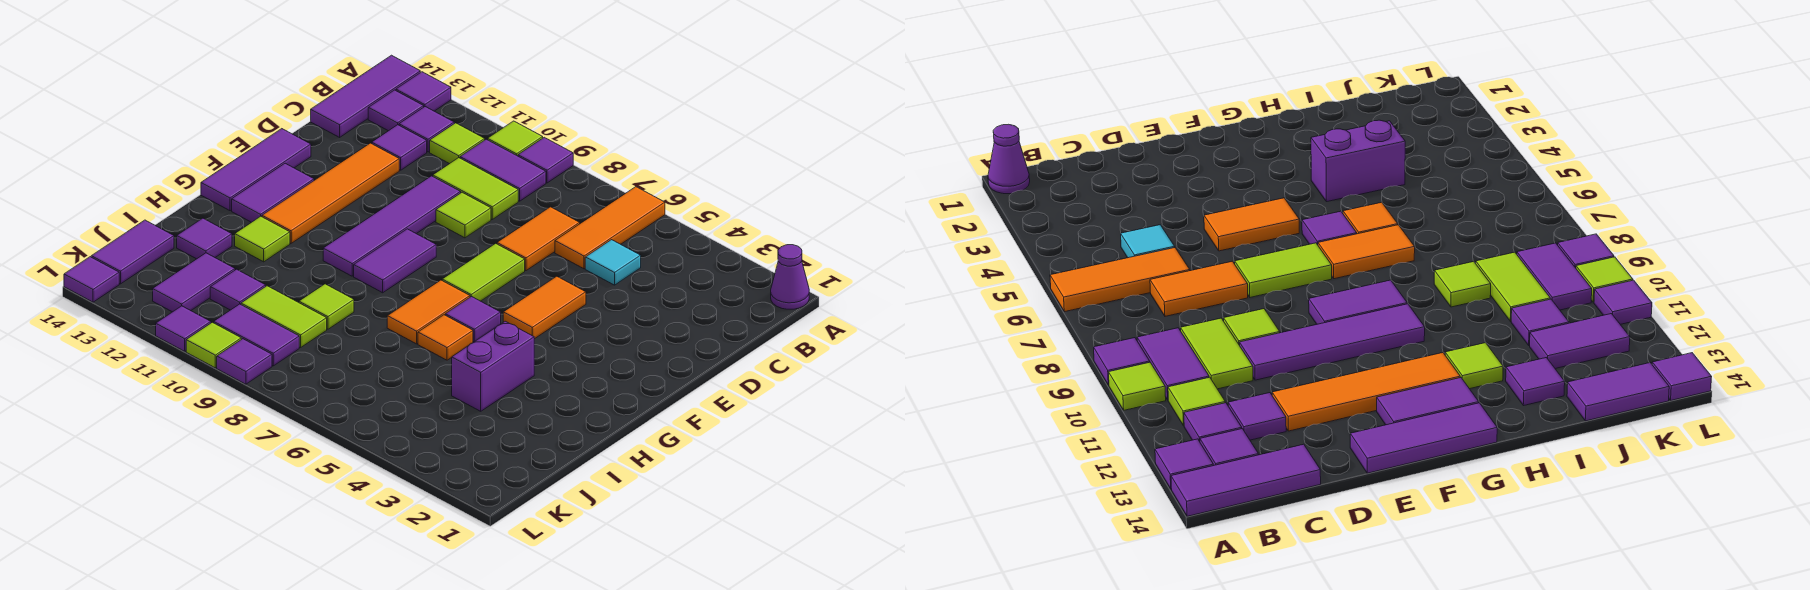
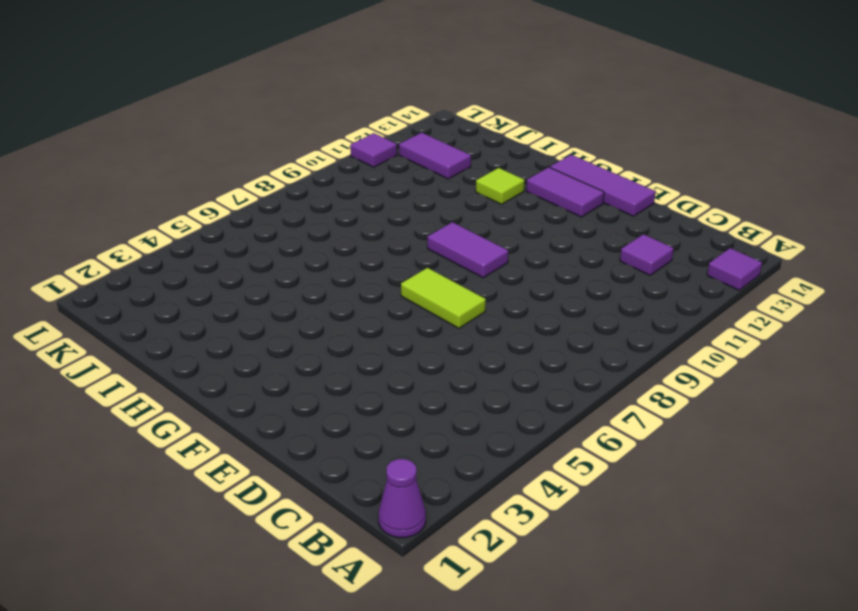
none -> orange tile A6:C6 level 1
none -> purple tile A9 level 1
none -> lime tile A10 level 1
none -> purple tile A14:C14 level 1

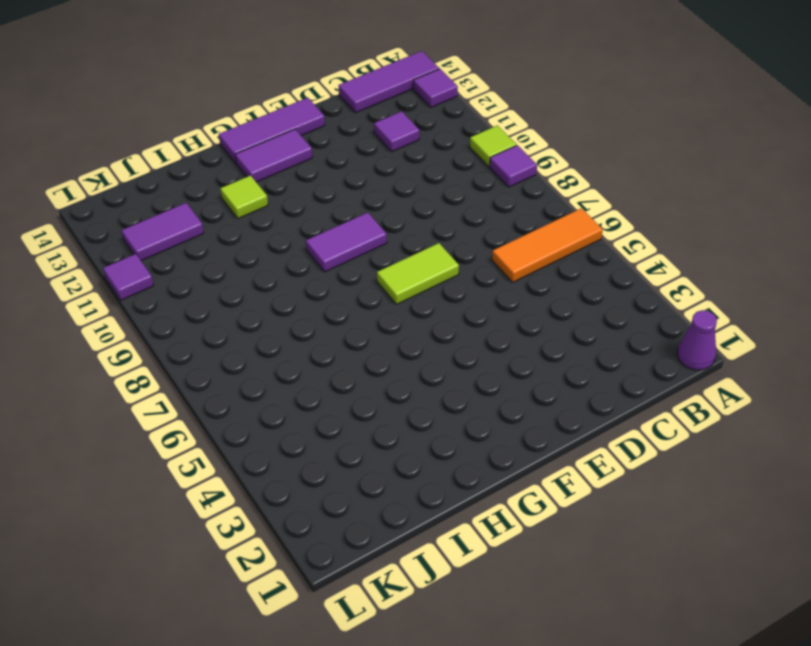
none -> purple tile B9:B10 level 1
none -> lime tile B11 level 1
none -> purple tile B12 level 1
none -> purple tile B13 level 1

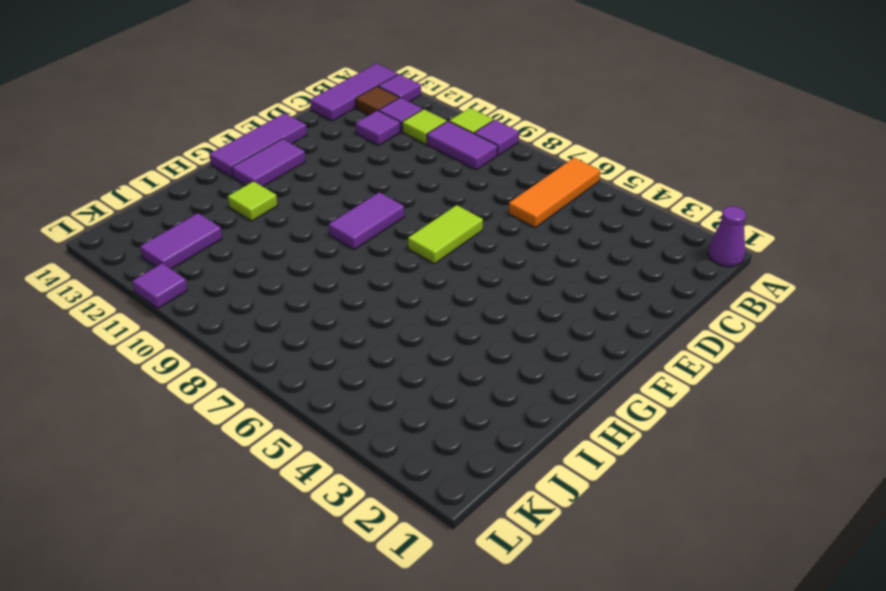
brown tile B13 level 1 -> purple tile B13 level 1
none -> cyan tile C5 level 1
none -> orange tile C7:D7 level 1
none -> lime tile C9:C10 level 1
none -> lime tile D9 level 1

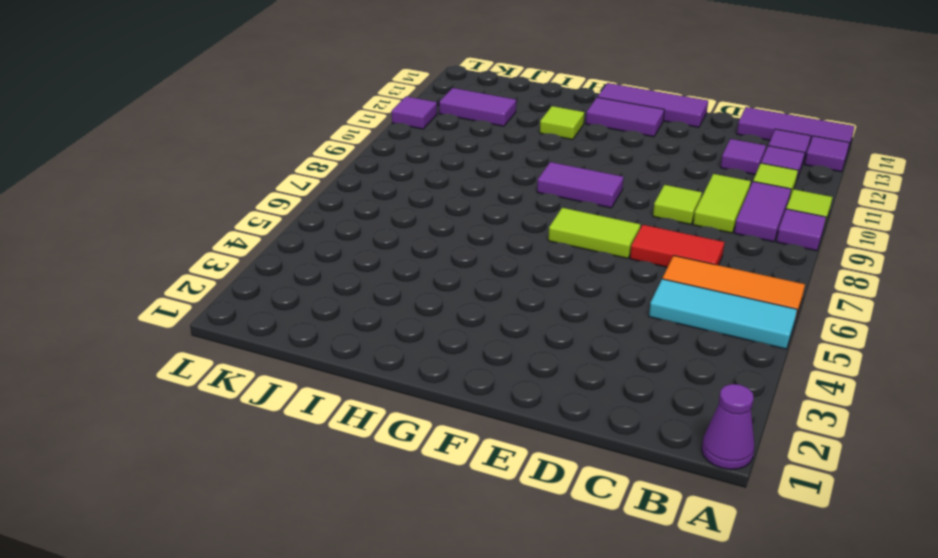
cyan tile A5:C5 level 1 -> cyan tile C5 level 1
red tile C7:D7 level 1 -> orange tile C7:D7 level 1
none -> purple tile D10:G10 level 1
none -> orange tile D12:G12 level 1
none -> orange tile E5:F5 level 1
none -> purple tile G6 level 1

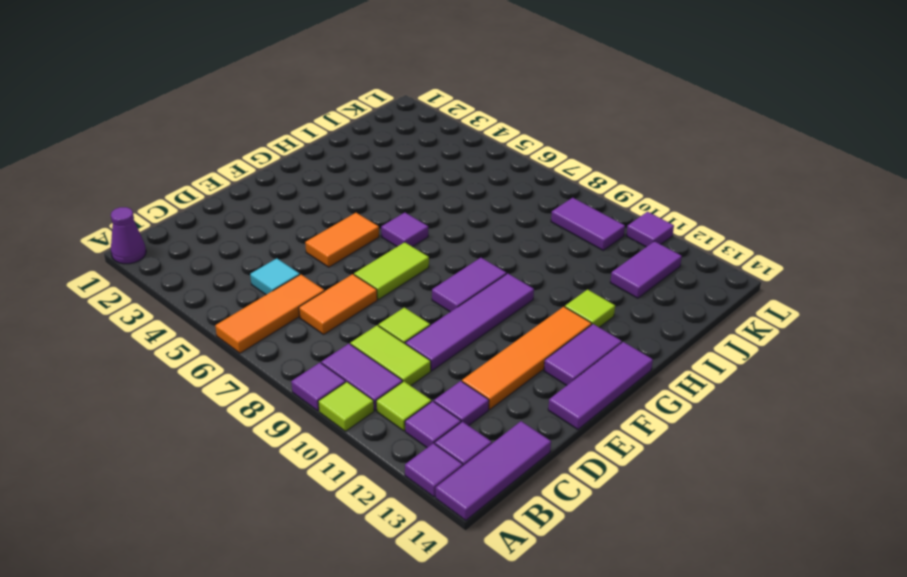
none -> orange tile G7:H7 level 1
none -> purple brick H4:I4 level 1
none -> orange tile H6 level 1
none -> lime tile I9 level 1

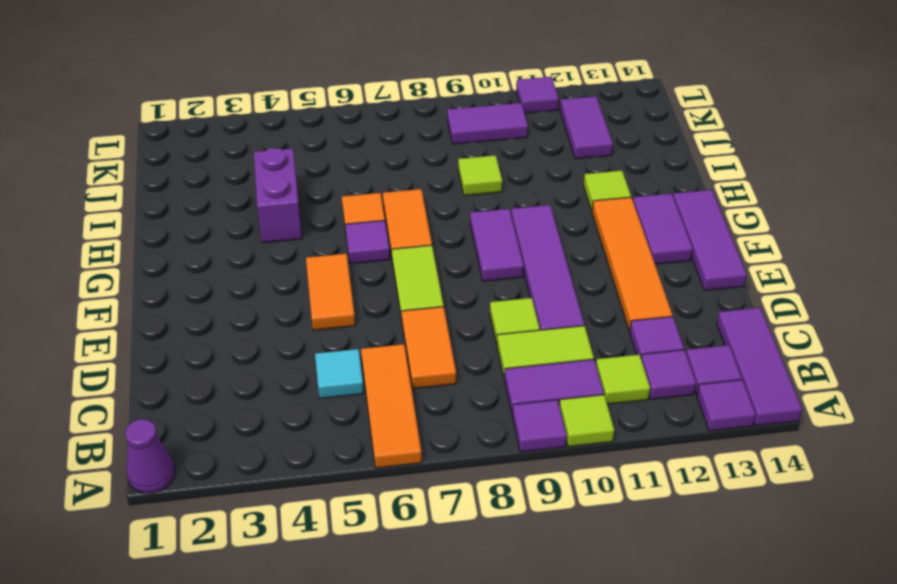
none -> purple tile I13 level 1
none -> lime tile J9:J10 level 1
none -> purple tile J11 level 1
none -> purple tile J14:K14 level 1

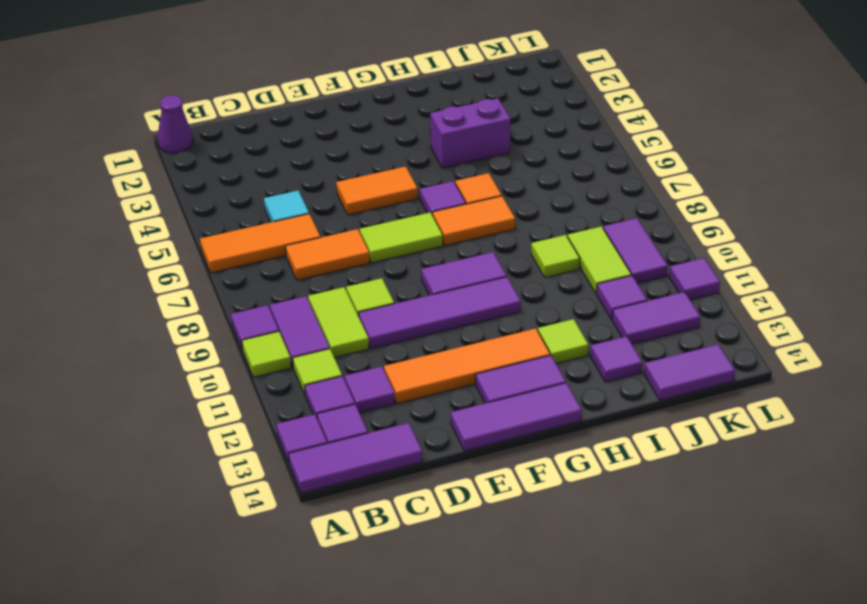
none -> purple tile L9 level 1
none -> lime tile L10 level 1
none -> purple tile L14 level 1

